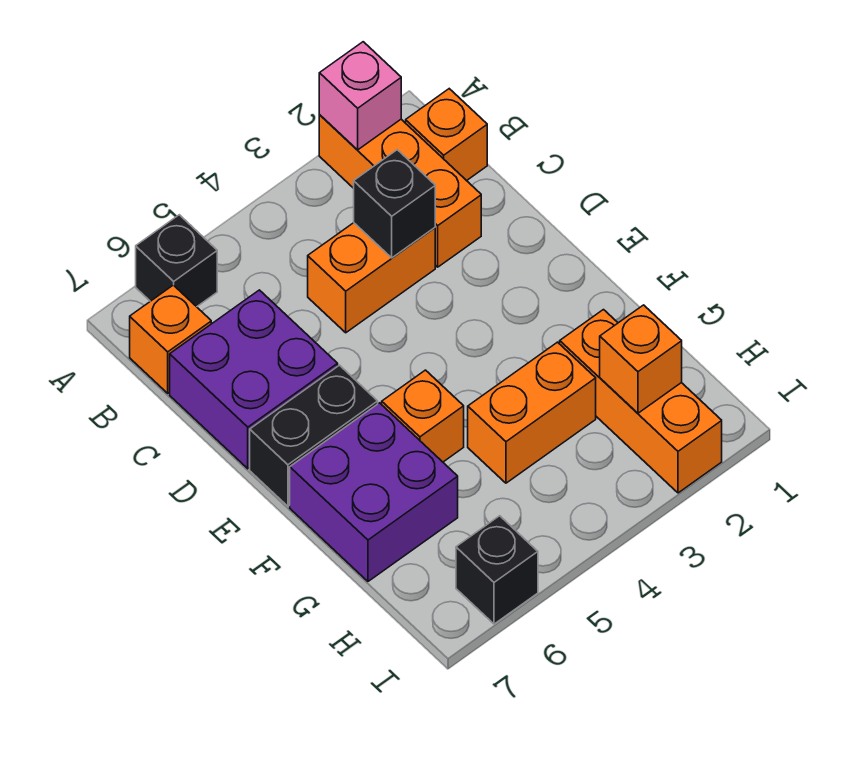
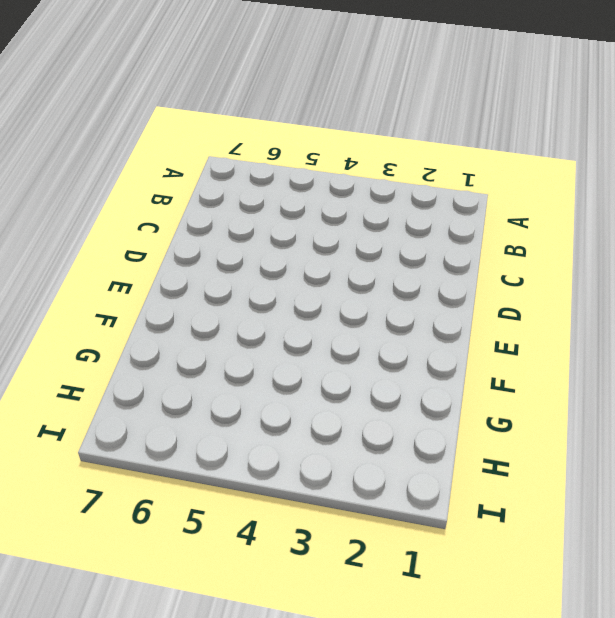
none -> orange brick A2:C2 level 1
none -> black brick A6 level 1
none -> orange brick B1 level 1

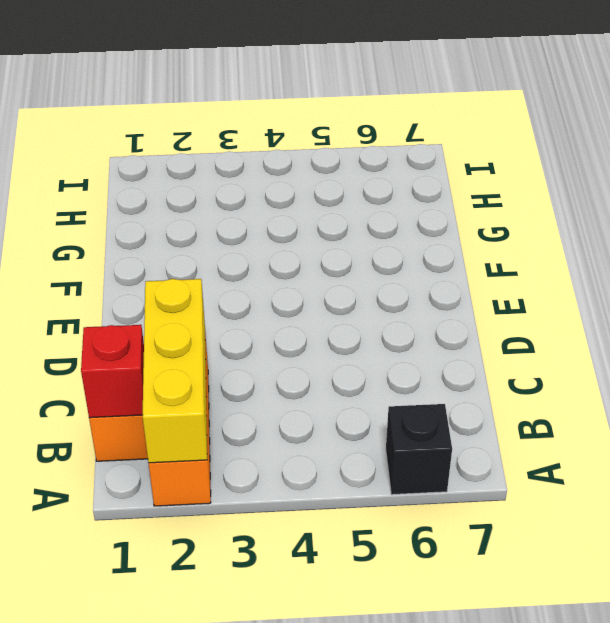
yellow brick A2:C2 level 2 -> pink brick A2 level 2
red brick B1 level 2 -> none
none -> orange brick B7 level 1
none -> orange brick C3:C4 level 1
none -> purple brick C6:D7 level 1

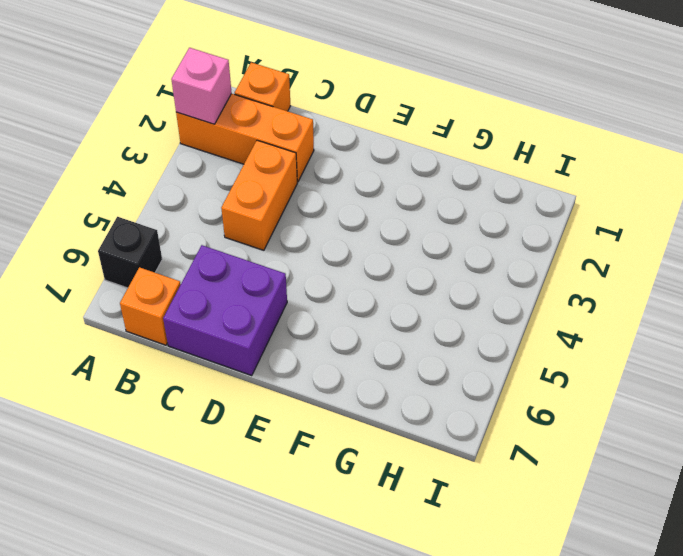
none -> black brick E6:E7 level 1
none -> orange brick F5 level 1
none -> purple brick F6:G7 level 1

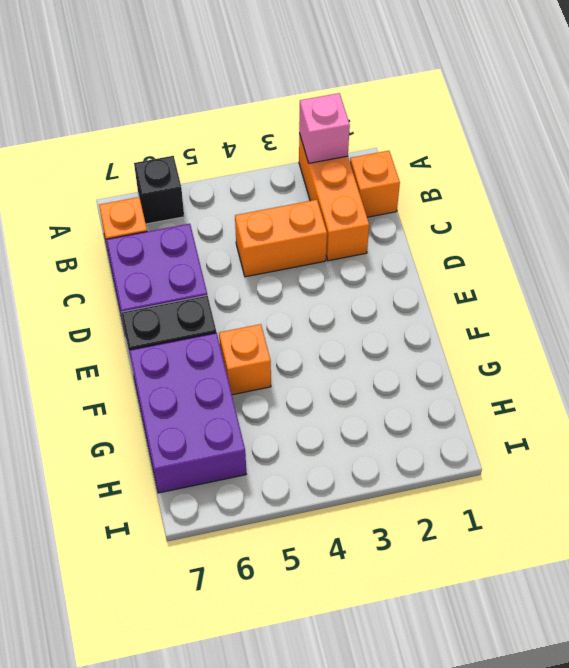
purple brick F6:H7 level 1 -> purple brick F6:G7 level 1
none -> orange brick G2:I2 level 1
none -> orange brick G3:G4 level 1
none -> black brick I6 level 1

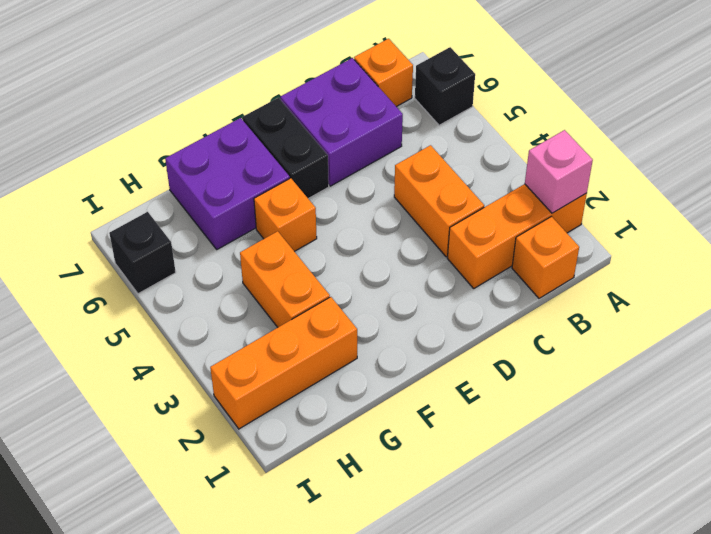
none -> black brick C3 level 2
none -> orange brick H2 level 2

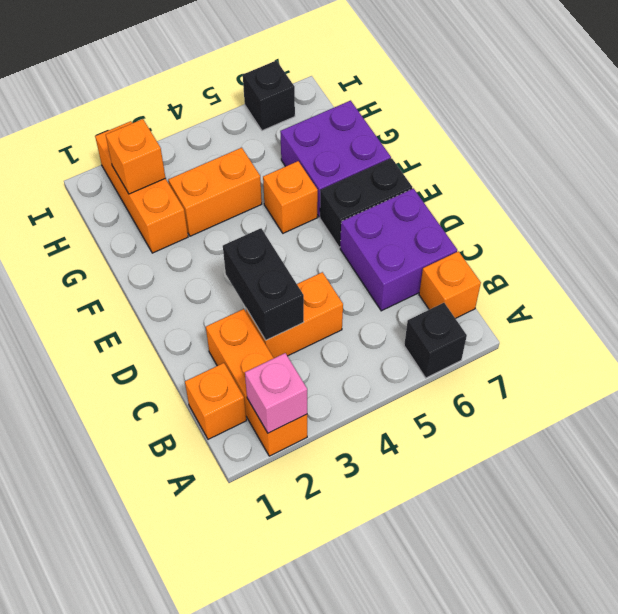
black brick C3:D3 level 2 -> black brick C3 level 2

